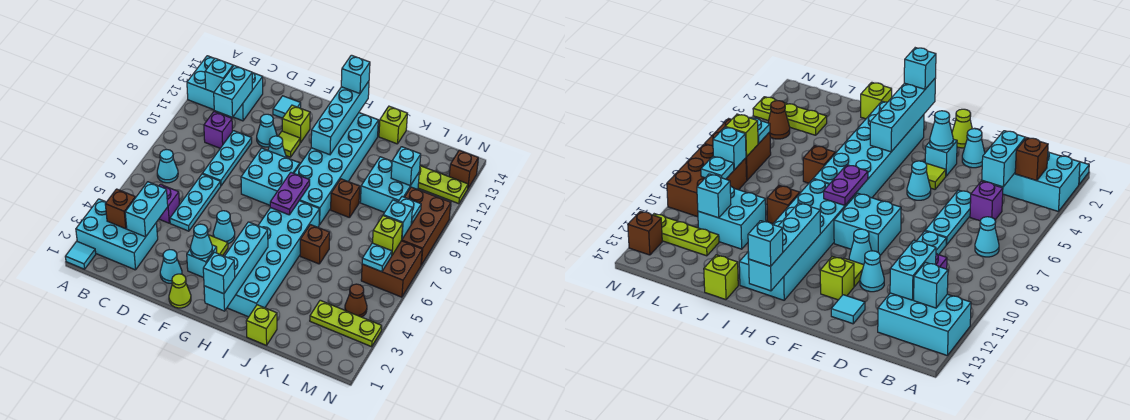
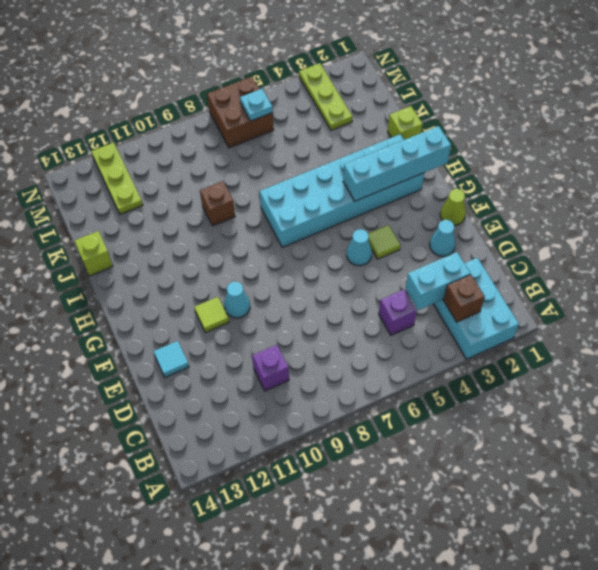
none -> cyan tile A1 level 1
none -> cyan brick A12:C13 level 1
none -> cyan cone B7 level 1
none -> cyan plate D5:D7 level 1

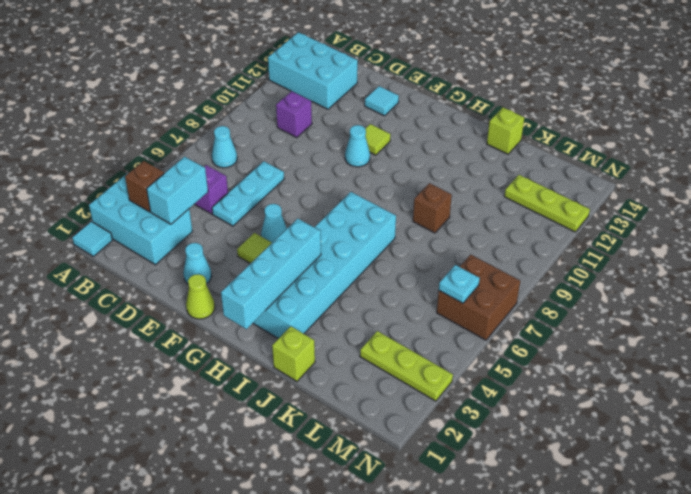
none -> cyan plate D8:D10 level 1
none -> cyan cone E11 level 1
none -> cyan brick F3 level 1
none -> cyan brick F8:G9 level 1

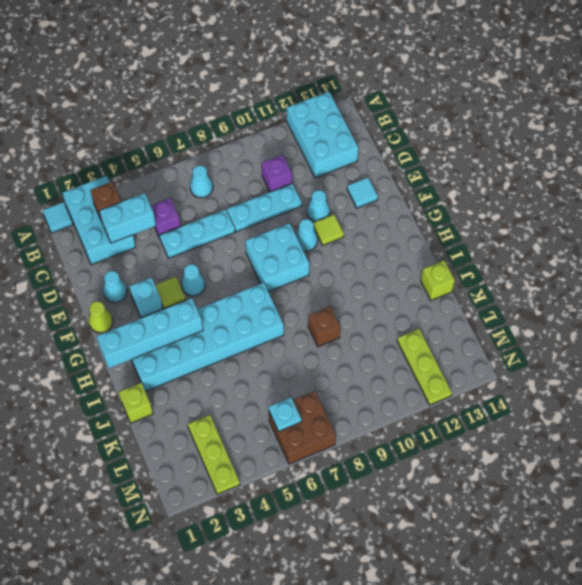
none -> lime brick F12 level 1
none -> cyan brick H8:I13 level 1
none -> brown brick J6 level 1
none -> cyan brick K10:L11 level 1

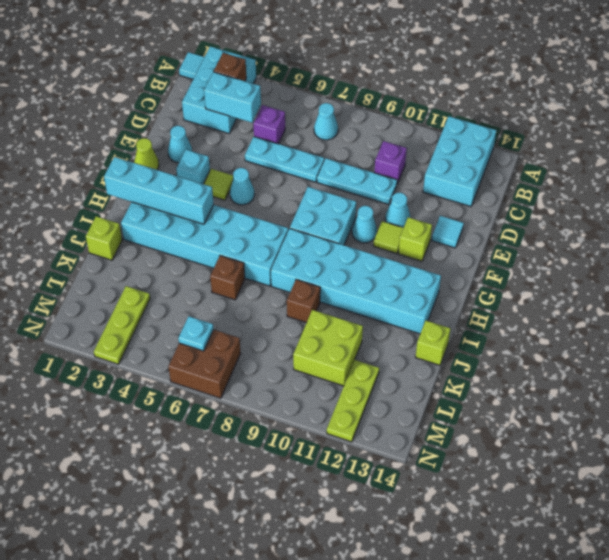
lime brick K10:L11 level 1 -> cyan brick K10:L11 level 1
none -> brown cone M4 level 1
none -> brown brick M8:N10 level 1
none -> brown brick N13 level 1
none -> cyan brick B12 level 2

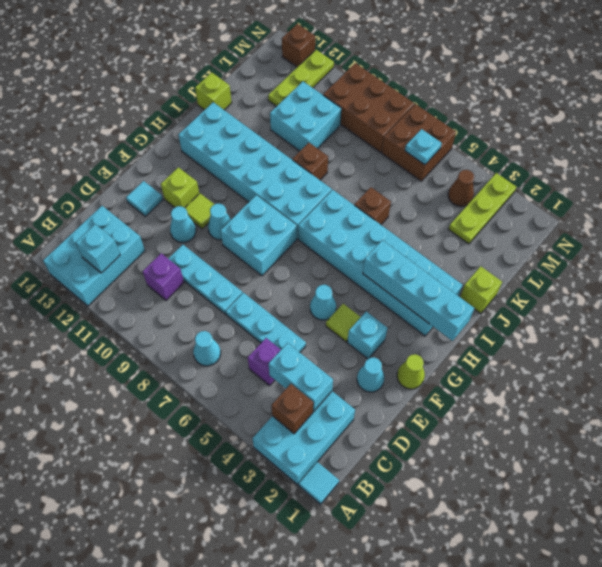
none -> cyan brick C11:C12 level 2
none -> cyan cone F3 level 2
none -> purple plate H7:H8 level 2
none -> cyan brick H11:H14 level 2

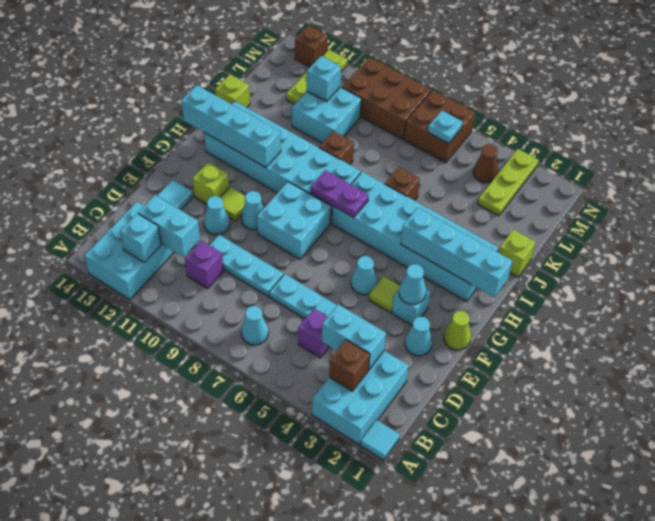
none -> lime brick M7 level 2
none -> cyan brick M8 level 2
none -> cyan plate M9 level 2
none -> cyan brick H1 level 3

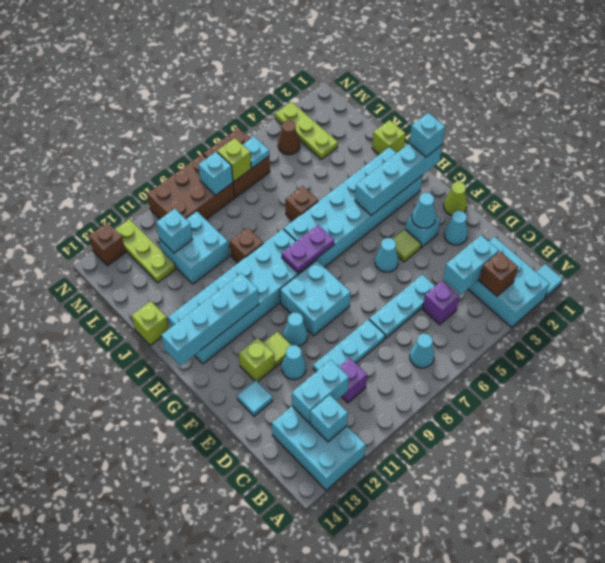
none -> cyan plate M9 level 2
none -> cyan brick H14 level 3

